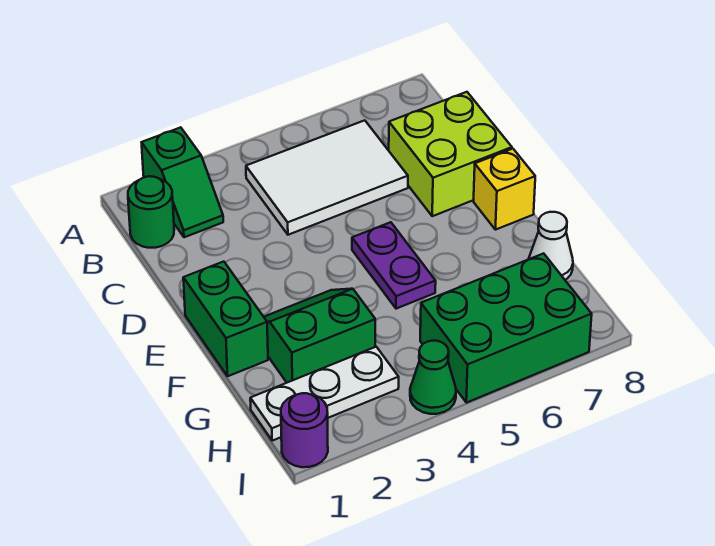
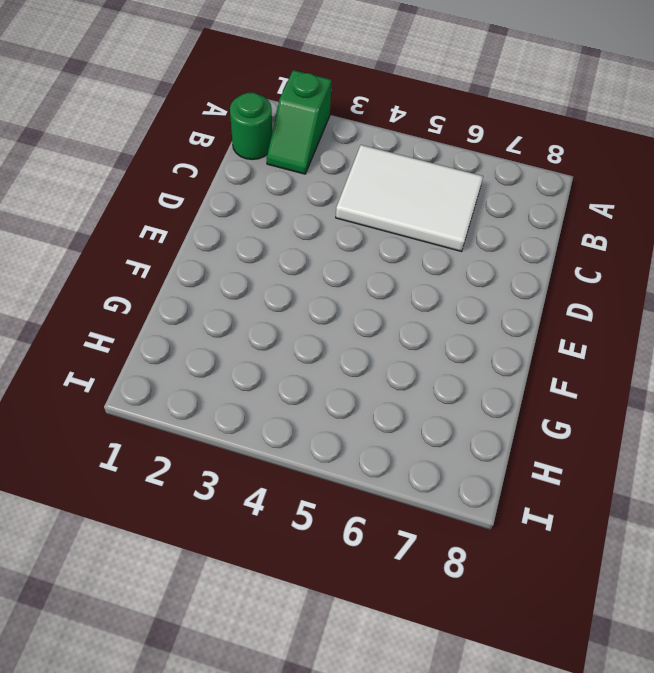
none -> lime brick C7:D8 level 1
none -> green brick E1:F1 level 1
none -> purple plate E5:F5 level 1

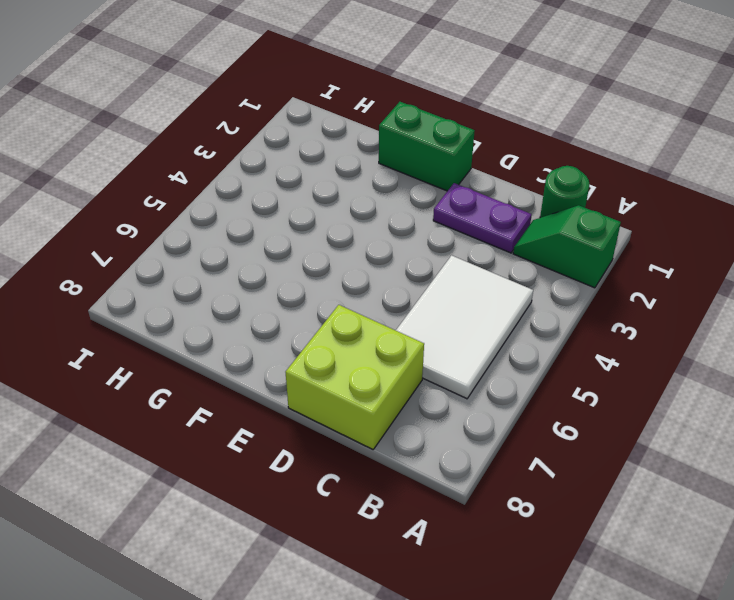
purple plate C2:D2 level 1 -> purple plate E5:F5 level 1
none -> yellow brick E8 level 1
none -> green slope F2:G3 level 1 top G
none -> white cone G8 level 1

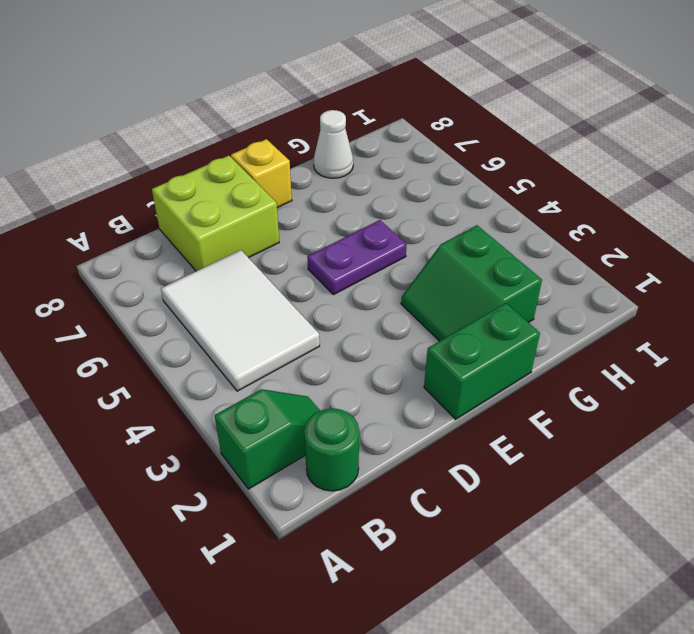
none -> white plate H1:H3 level 1
none -> green brick H5:I7 level 1
none -> purple round brick I1 level 1

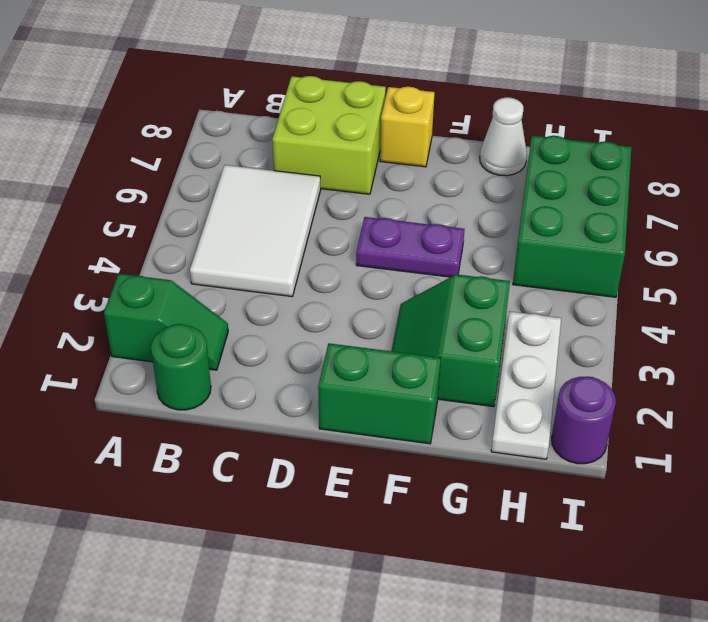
none -> green cone I4 level 1

